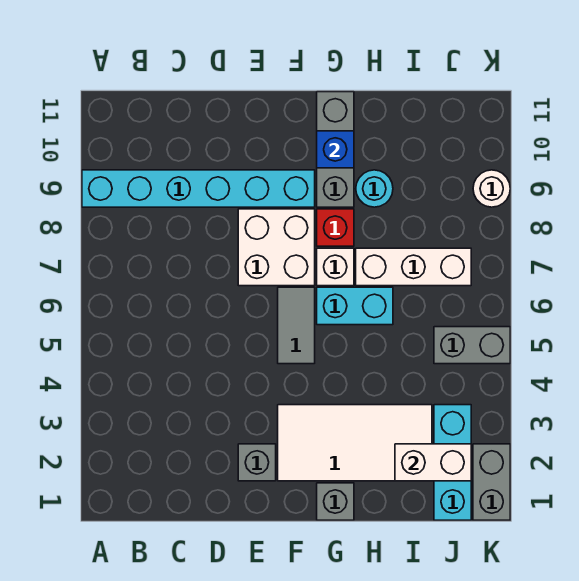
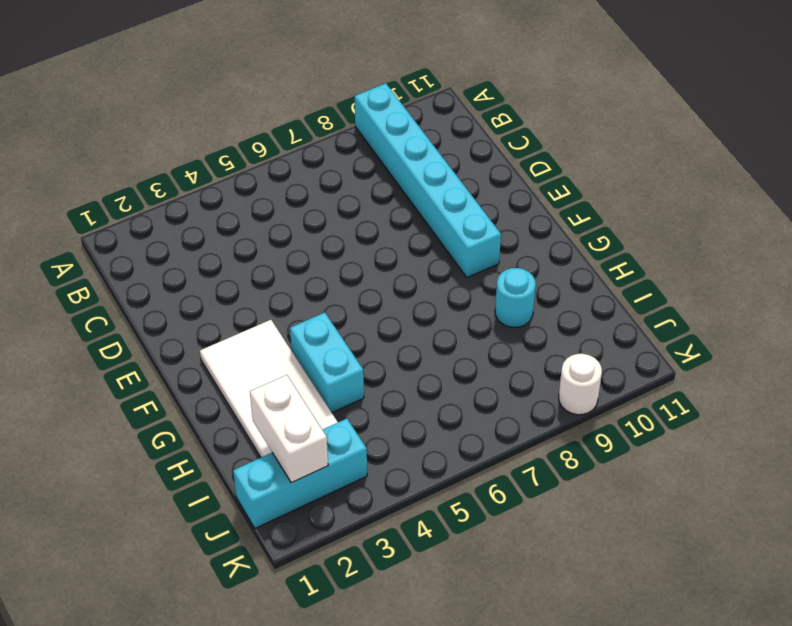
cyan brick G4:H4 level 1 -> cyan brick G6:H6 level 1
none -> grey brick E2 level 1
none -> white brick E7:F8 level 1
none -> grey tile F5:F6 level 1

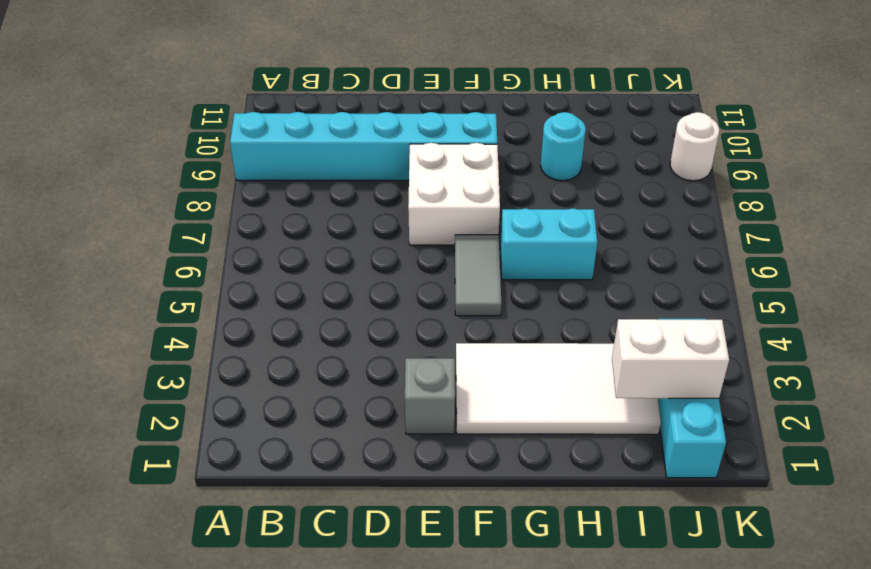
none -> grey brick G1 level 1
none -> white brick G7 level 1
none -> red brick G8 level 1

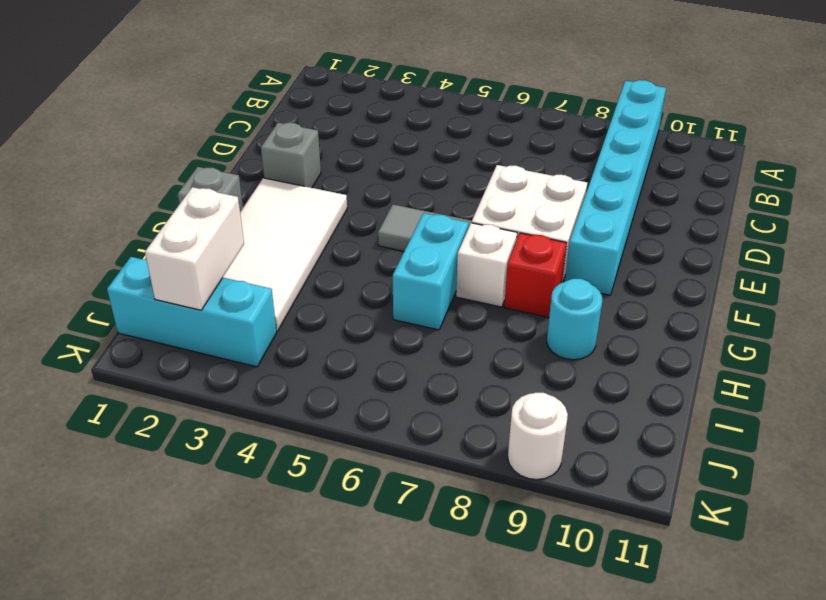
none -> grey brick G9:G11 level 1
none -> white brick H7:J7 level 1
none -> grey brick J5:K5 level 1

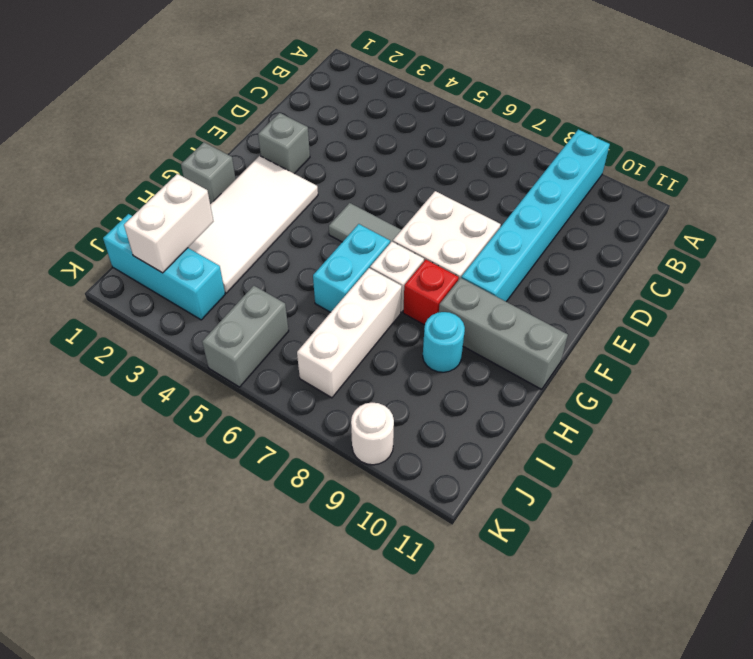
none -> grey brick K1:K2 level 1
none -> blue brick G10 level 2

